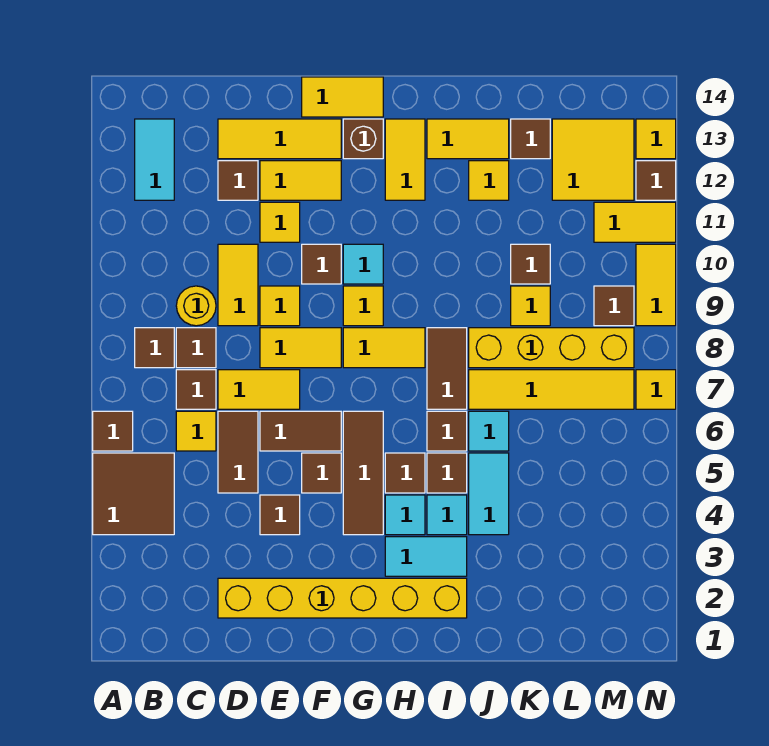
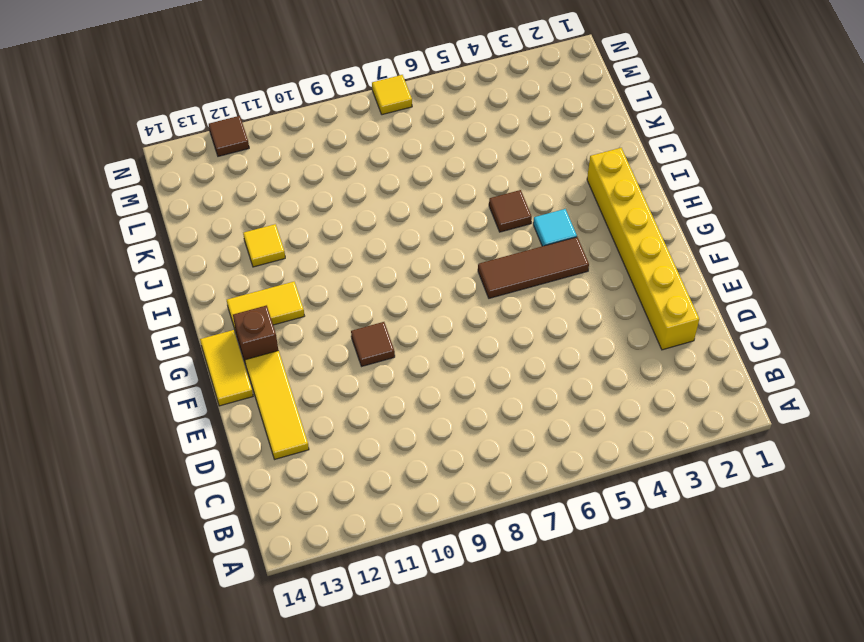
none -> brown tile A4:B5 level 1
none -> brown tile A6 level 1
none -> brown tile B8 level 1
none -> cyan tile B12:B13 level 1

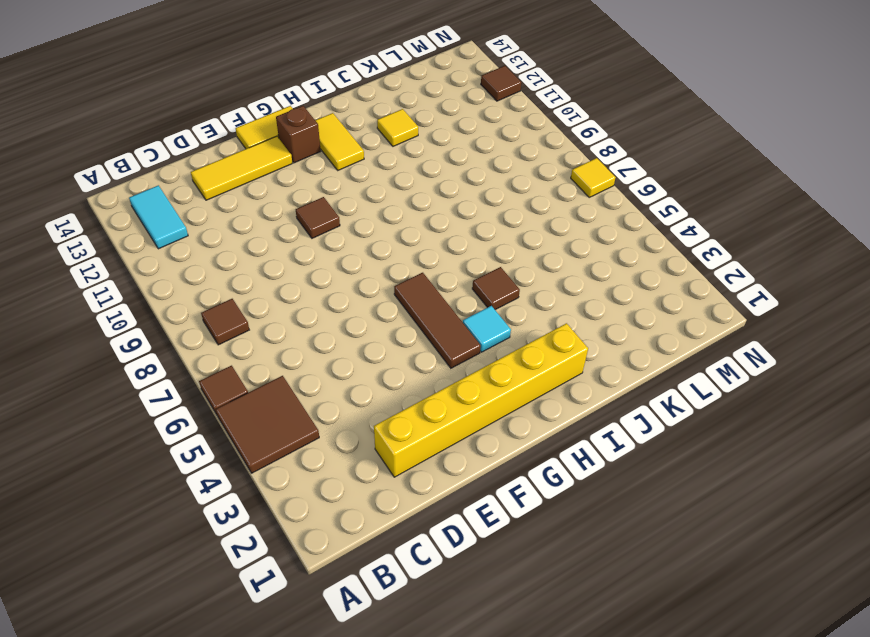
none -> yellow tile C6 level 1
none -> brown tile C7 level 1
none -> brown tile C8 level 1
none -> yellow round brick C9 level 1

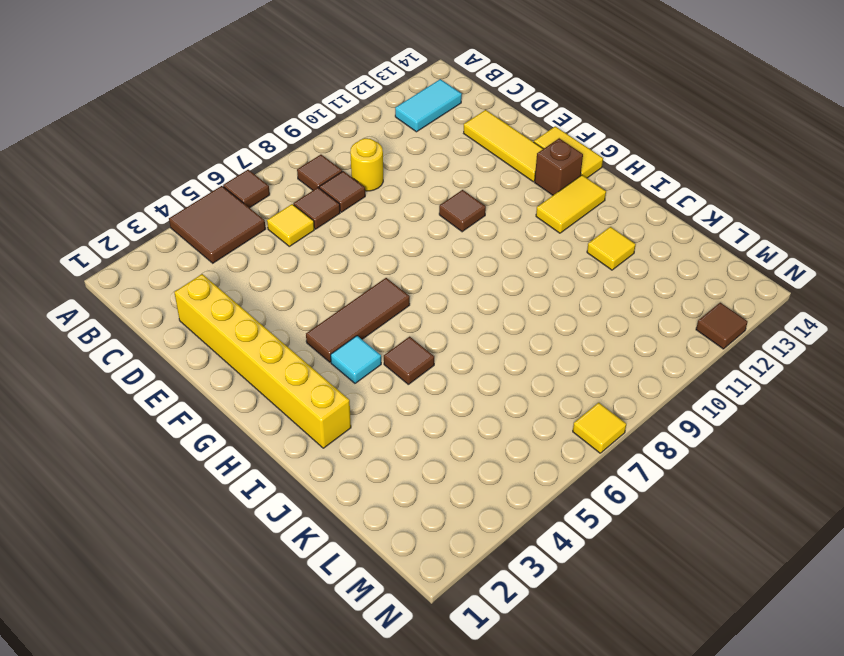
none -> brown tile D5:D6 level 1
none -> yellow tile D7:E7 level 1
none -> yellow tile D9:D10 level 1
none -> brown tile D12 level 1

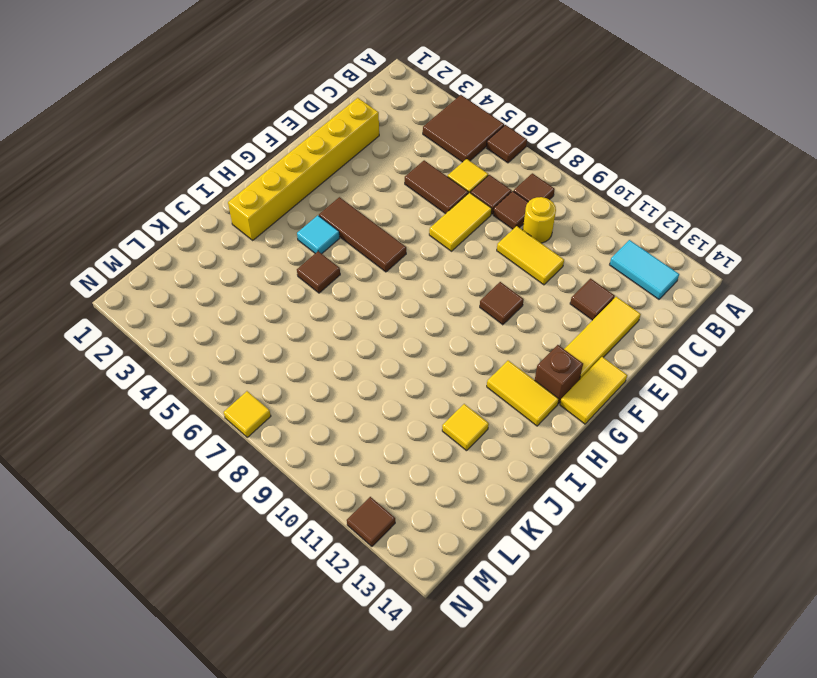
none -> brown tile E4 level 1
none -> brown tile E6:F6 level 1
none -> yellow tile E8:F8 level 1
none -> yellow tile E9 level 1

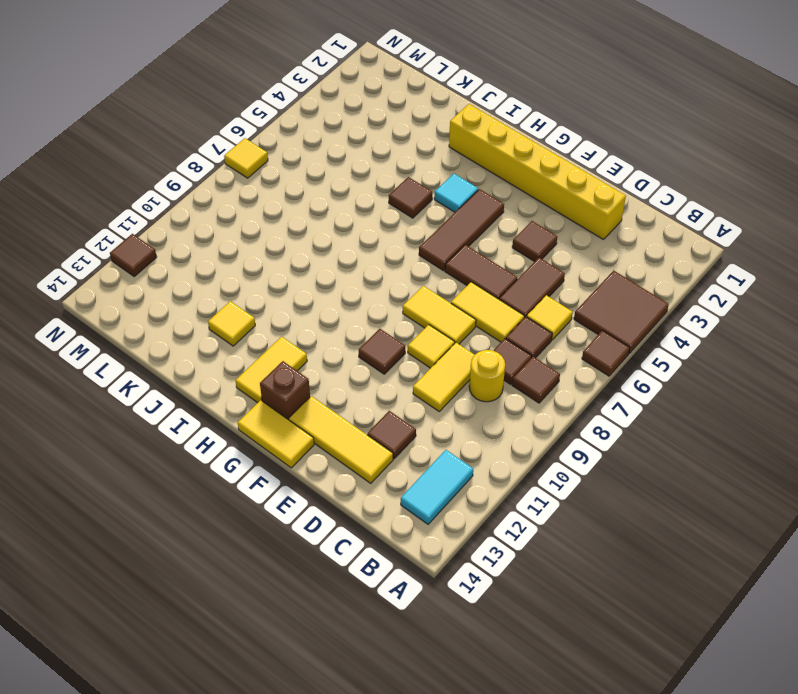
none -> yellow tile E11 level 1
none -> yellow tile E12:F12 level 1
none -> brown tile F5 level 1
none -> yellow tile G8:H8 level 1

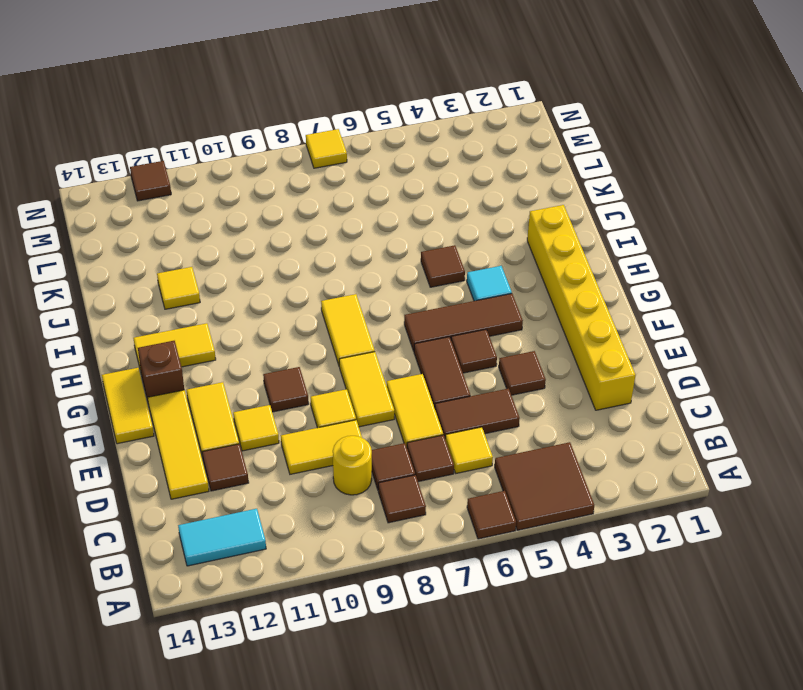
none -> yellow tile G9 level 1
none -> cyan tile G10 level 1
none -> cyan tile H3:I3 level 1
none -> brown tile H5 level 1

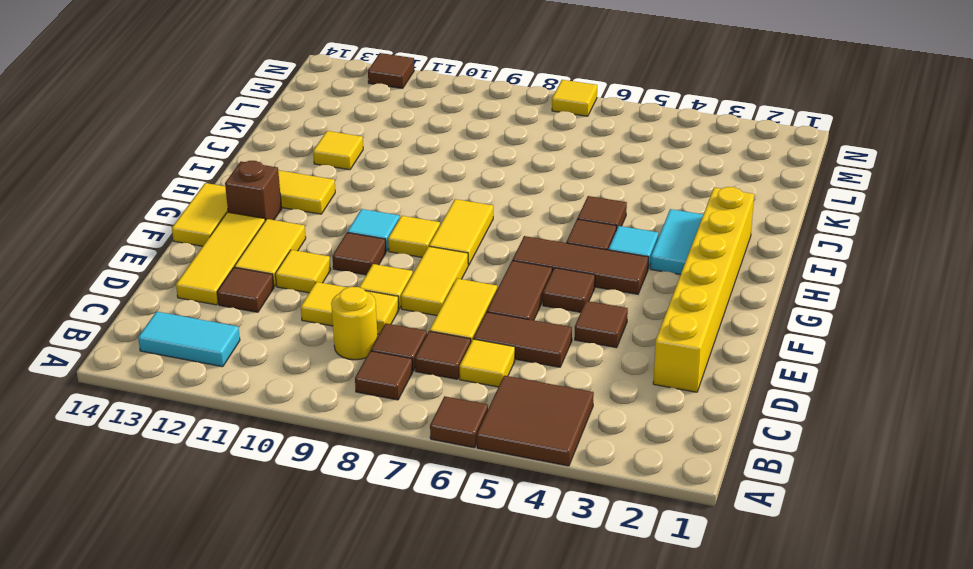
none -> cyan tile I4 level 1
none -> brown tile I6 level 1
none -> brown tile I7:I8 level 1
none -> yellow tile I13:J13 level 1

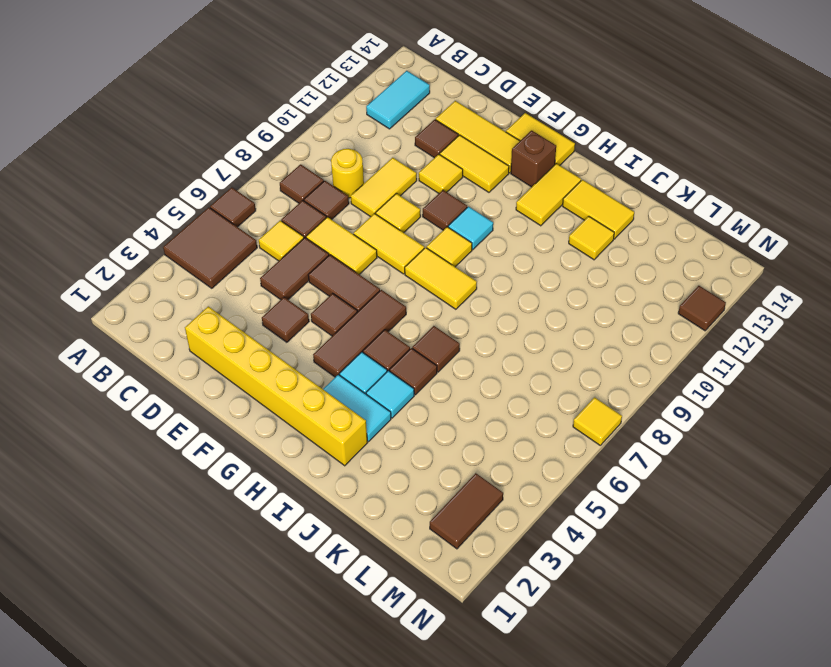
brown tile M2:M3 level 1 -> brown tile I7:I8 level 1
none -> cyan tile J4:J5 level 1
none -> cyan tile J6 level 1
none -> yellow tile J7:M7 level 1
none -> yellow brick J8:M8 level 1

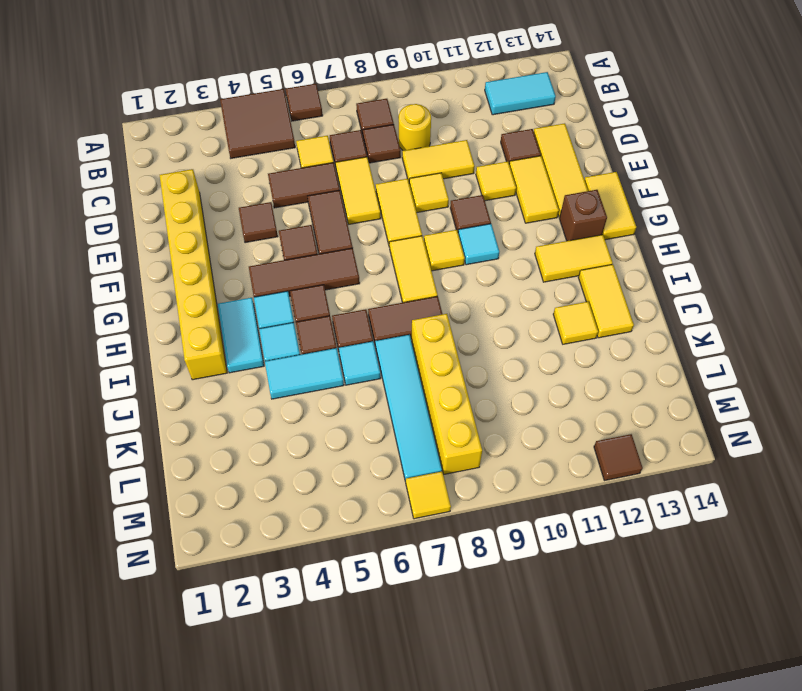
cyan tile J7:M7 level 1 -> yellow tile J7:M7 level 1
none -> yellow tile K9 level 1
none -> brown tile K10 level 1
none -> brown tile K13 level 1
none -> yellow tile L12:M13 level 1

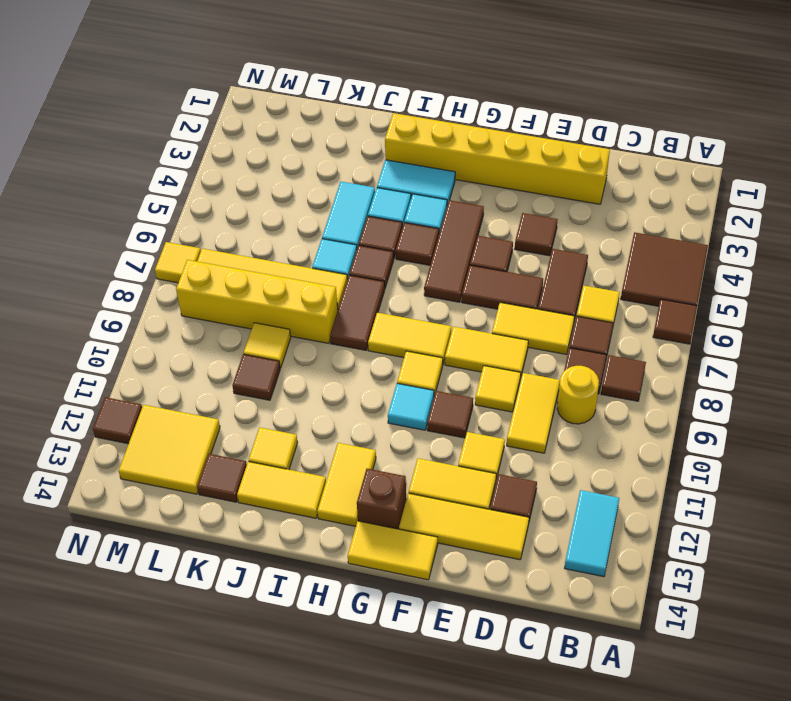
none -> brown tile M9 level 1
none -> yellow tile M11:N11 level 1
none -> yellow tile N9:N10 level 1
none -> yellow tile N13 level 1

